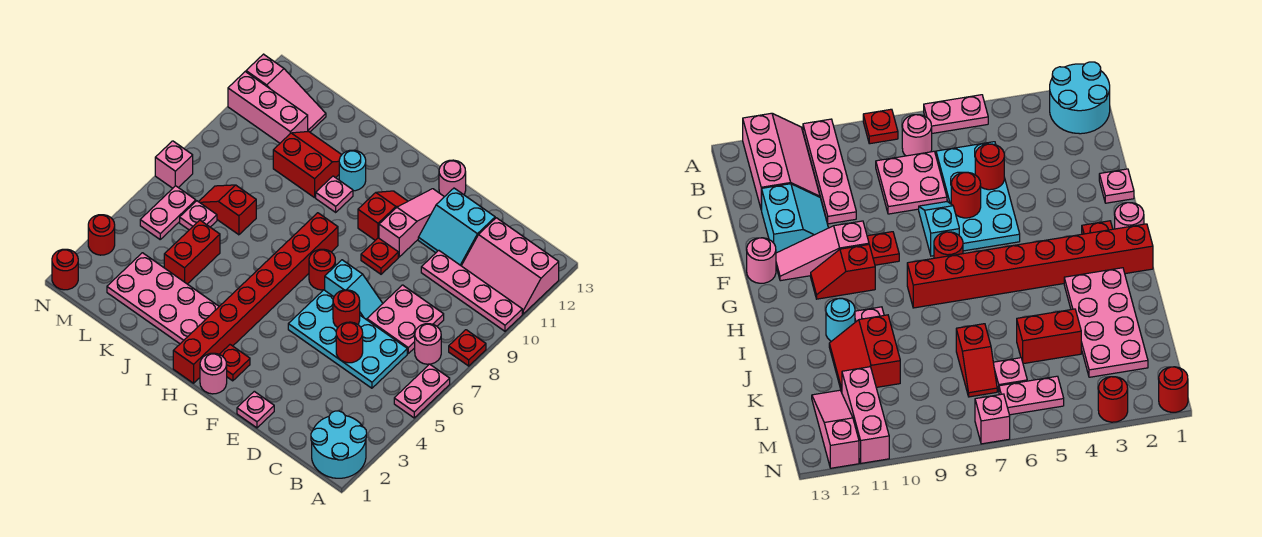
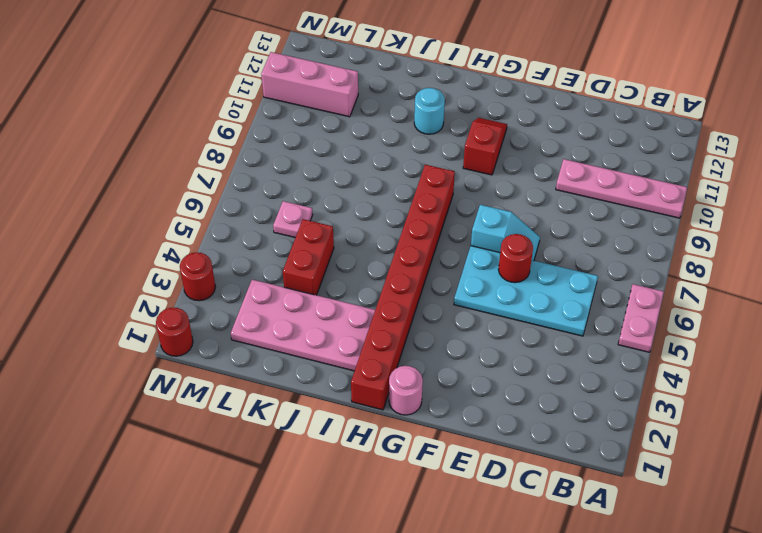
none -> cyan round brick A1:B2 level 1
none -> red plate A8 level 1
none -> pink slope A11:C12 level 1 top 12
none -> pink round brick B7 level 1

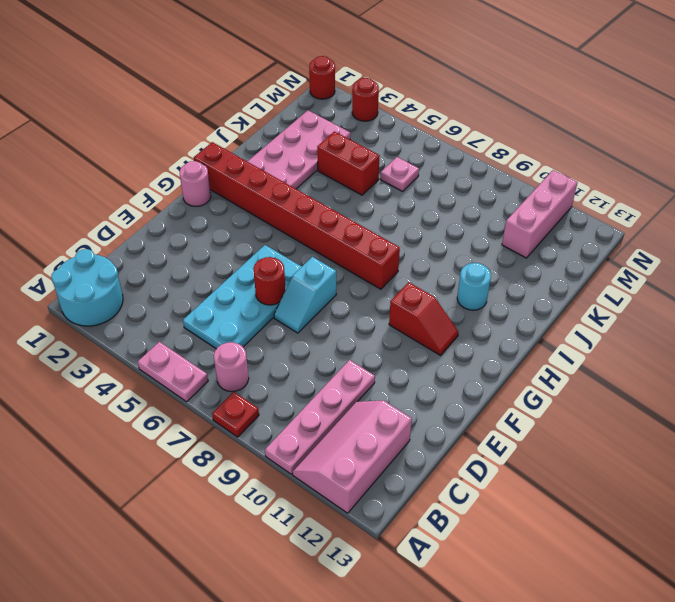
none -> pink plate C7:D8 level 1
none -> cyan slope D11:E12 level 1 top 12
none -> pink plate E1 level 1
none -> red plate F9 level 1

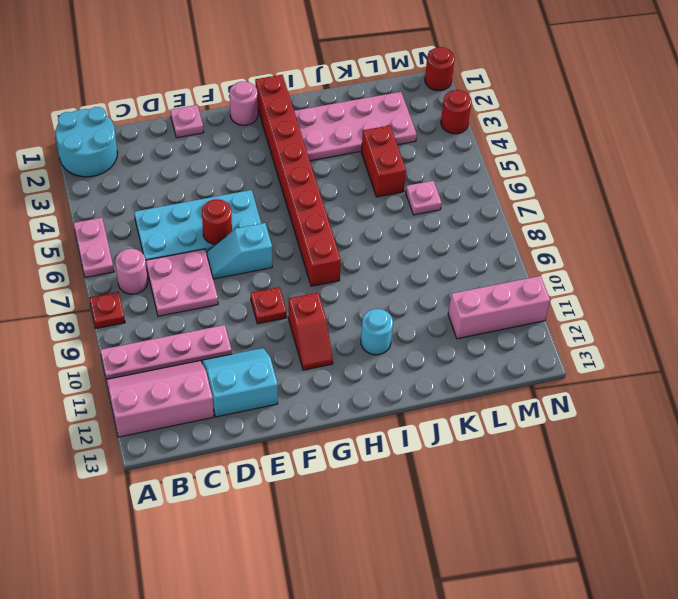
none -> pink slope F10:F12 level 1 top 10
none -> pink round brick F13 level 1
none -> red plate G2 level 1
none -> red round brick G7 level 1

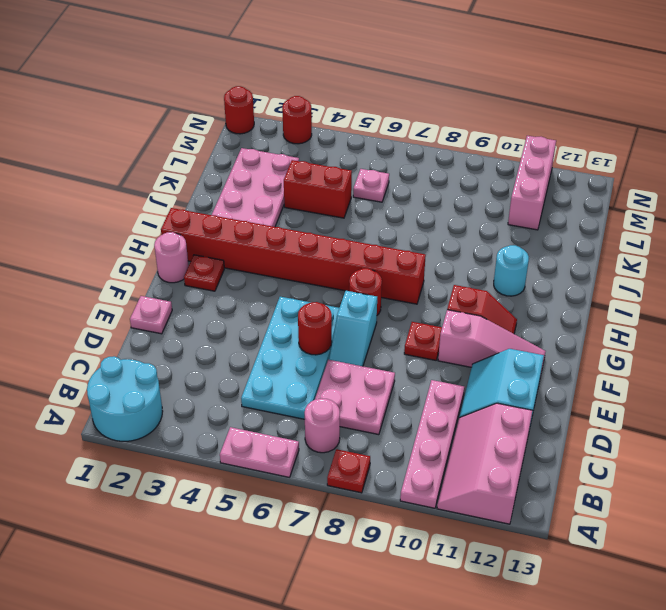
none -> pink round brick F13 level 1
none -> pink plate I10 level 1
none -> red slope J10:K11 level 1 top 10
none -> red slope K7:L7 level 1 top K

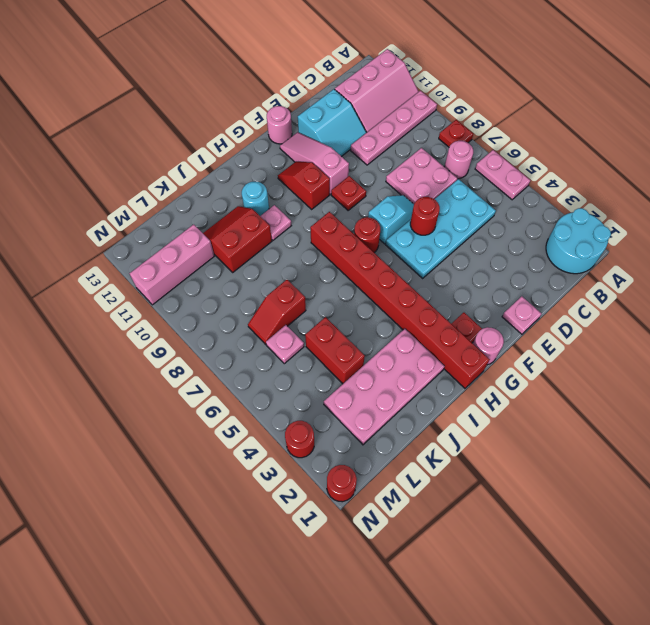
none -> pink slope L12:N12 level 1 top N
none -> pink plate M5:M6 level 1
none -> pink brick N7 level 1
none -> red round brick D5 level 2

